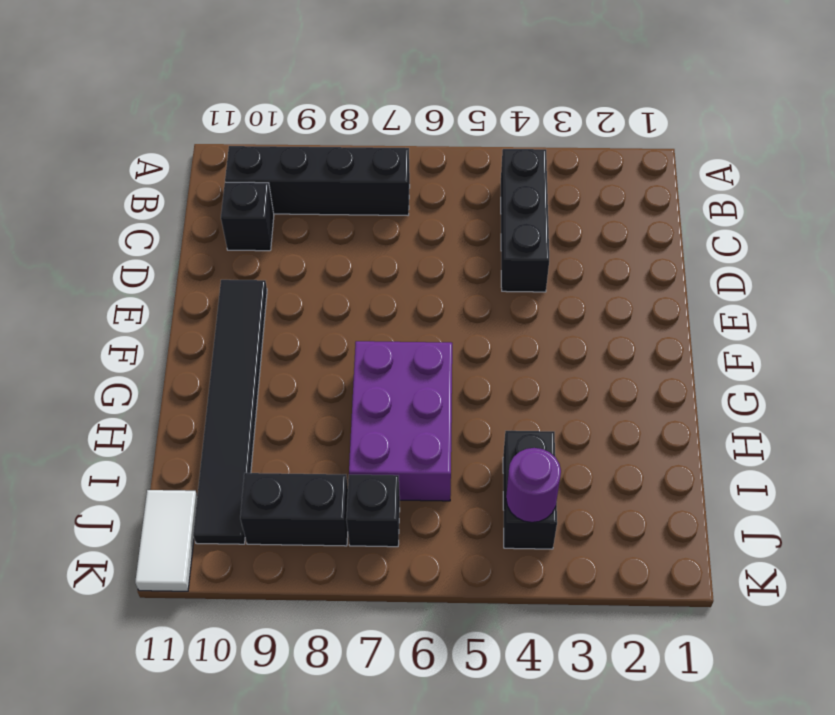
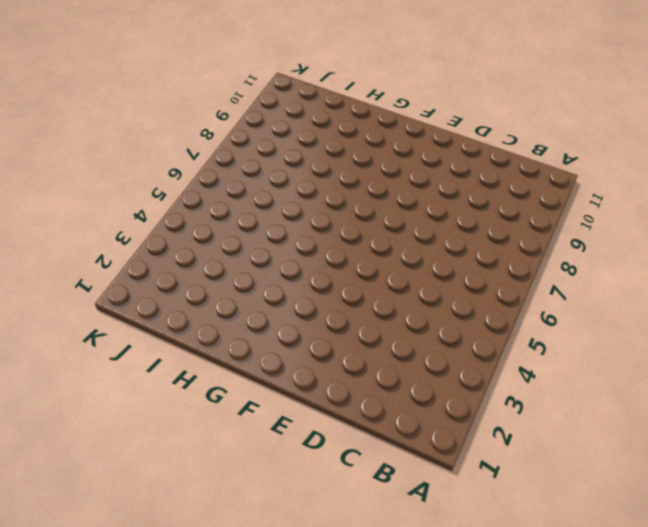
none -> black brick B4:D4 level 1
none -> black brick B7:B10 level 1

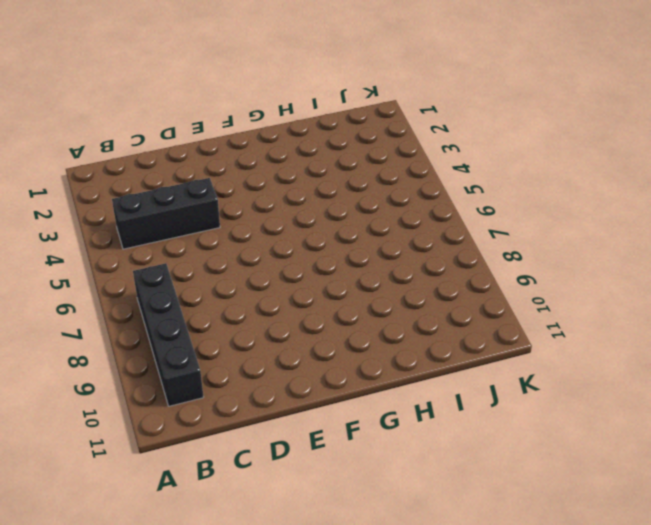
none -> black brick C10 level 1
none -> black tile E10:J10 level 1

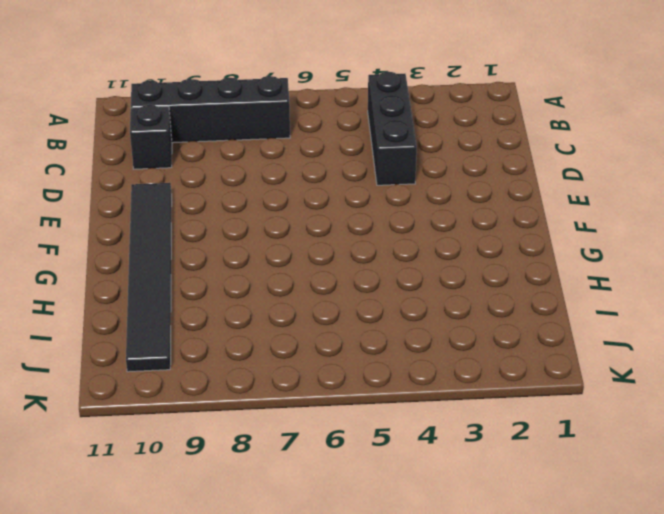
none -> purple brick G6:I7 level 1
none -> black brick I4:J4 level 1

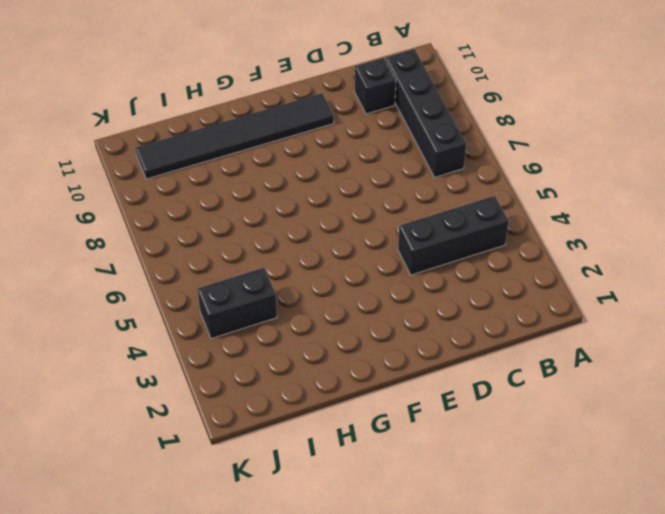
none -> purple brick G6:I7 level 1
none -> black brick J7 level 1

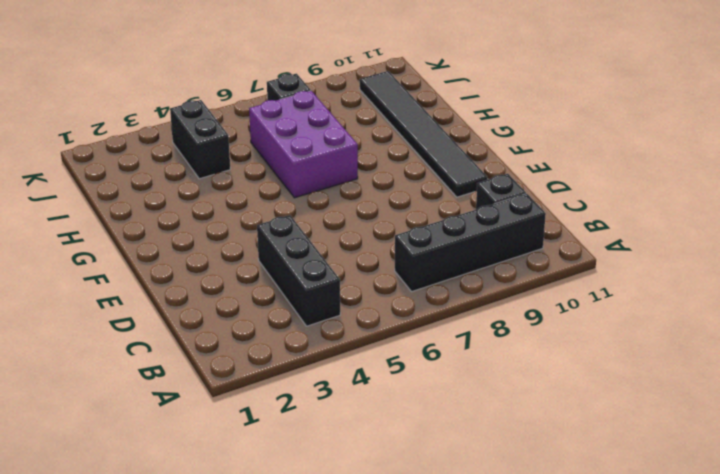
none -> black brick J8:J9 level 1
none -> white tile J11:K11 level 1

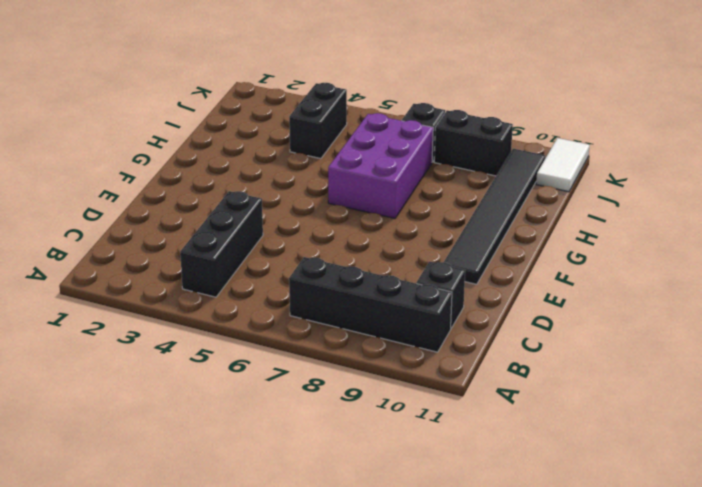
none -> purple round brick J4 level 2

